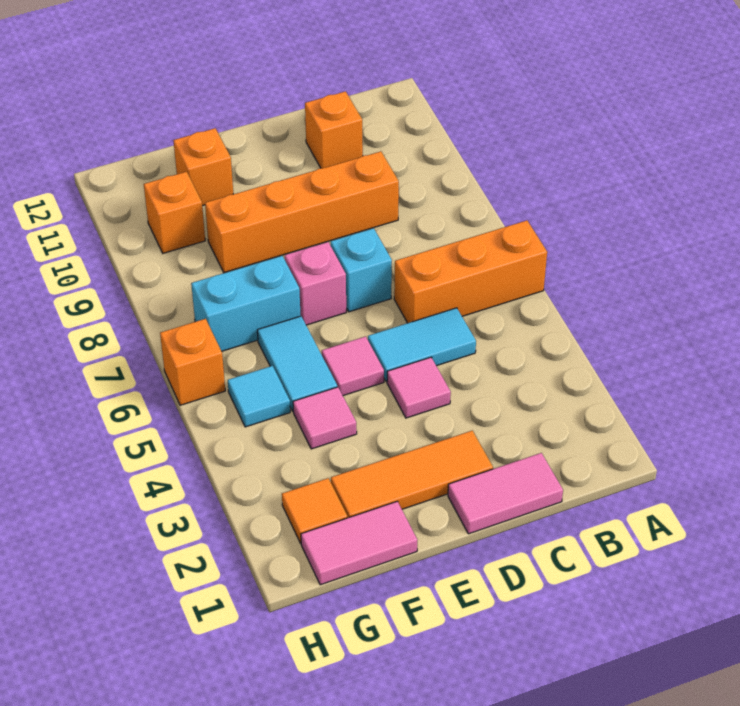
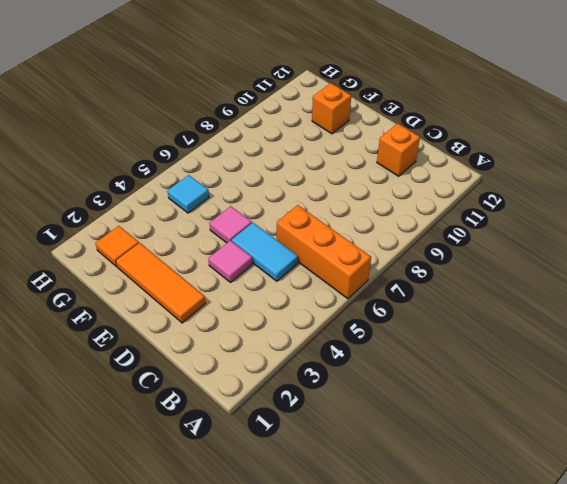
none -> pink tile C1:D1 level 1
none -> orange brick C9:F9 level 1
none -> cyan brick D7 level 1

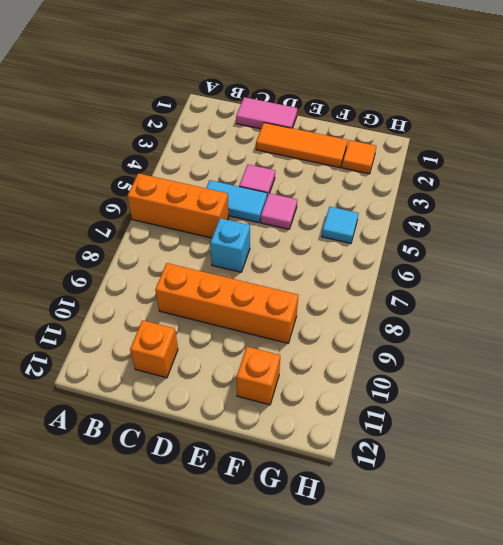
none -> pink brick E7 level 1
none -> pink tile F1:G1 level 1
none -> pink tile F4 level 1

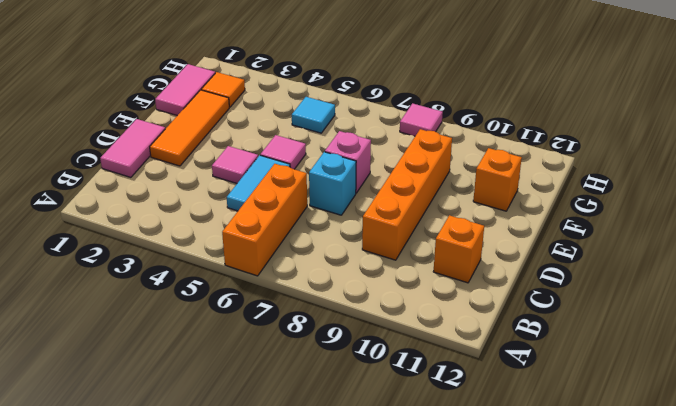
pink tile H8 level 1 -> pink tile F4 level 1
none -> cyan tile F5:F6 level 1
none -> cyan brick F7:G7 level 1
none -> orange brick G10 level 1

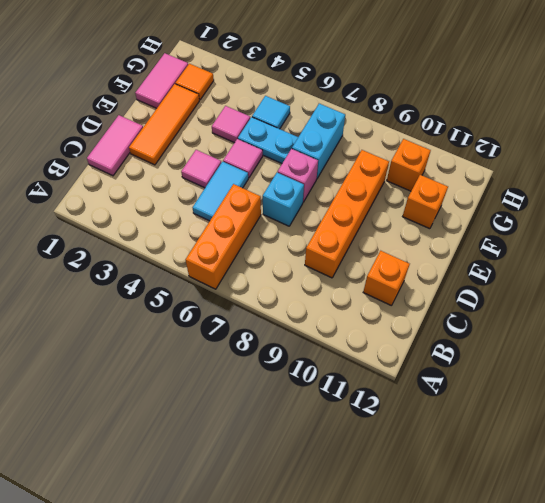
cyan plate F5:F6 level 1 -> cyan tile F5:F6 level 1
none -> orange brick H6 level 1

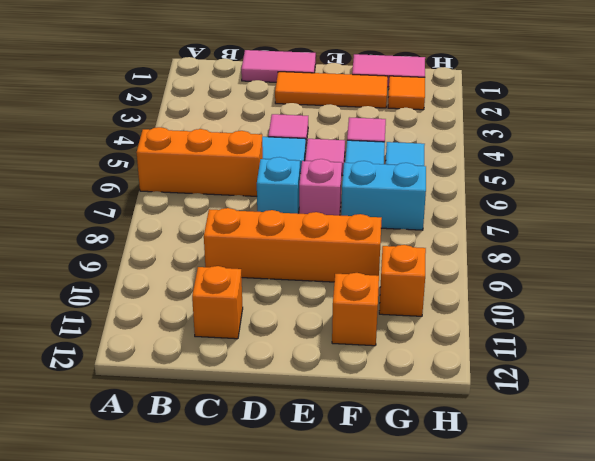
none -> orange brick H6 level 1

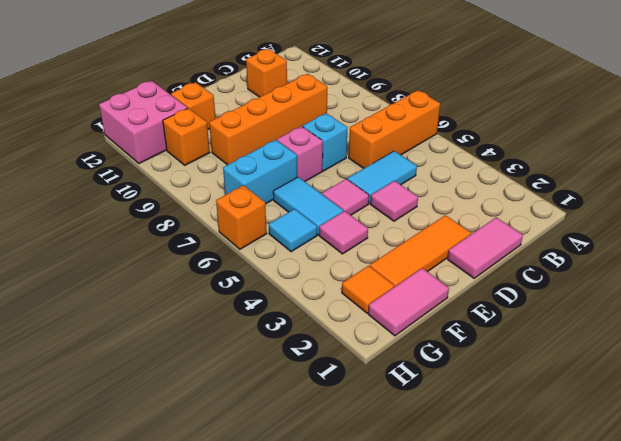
pink brick G11:H12 level 1 -> none

